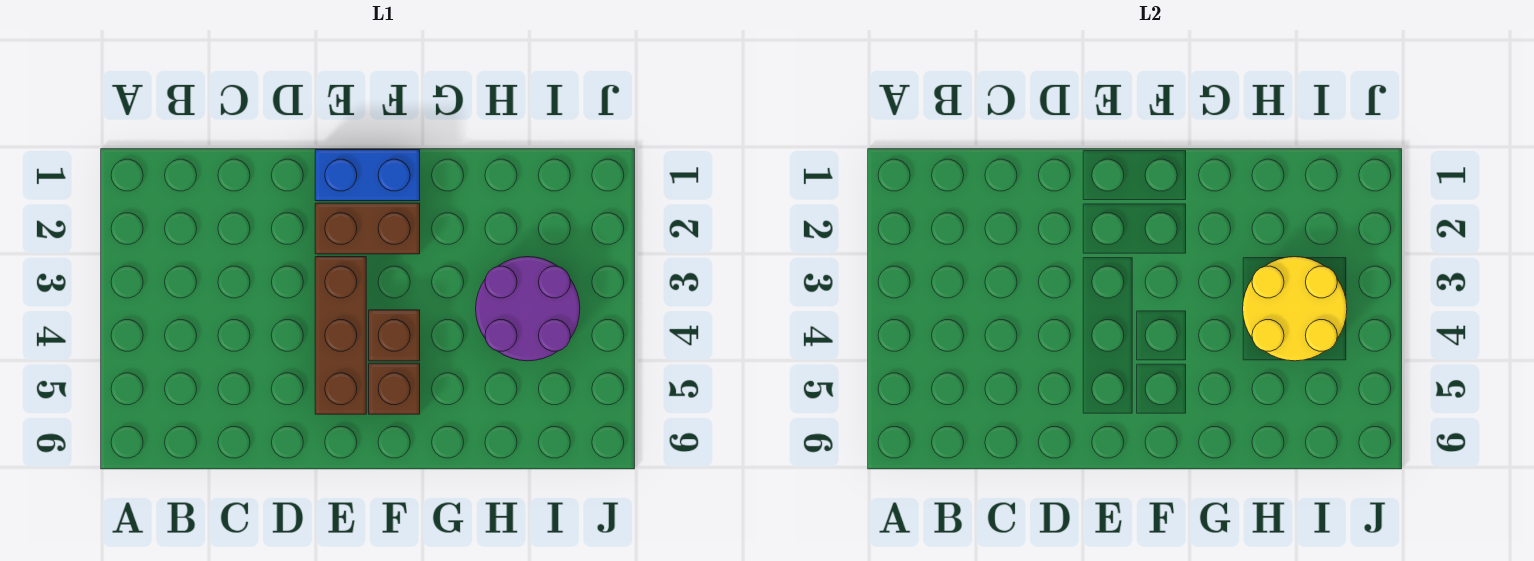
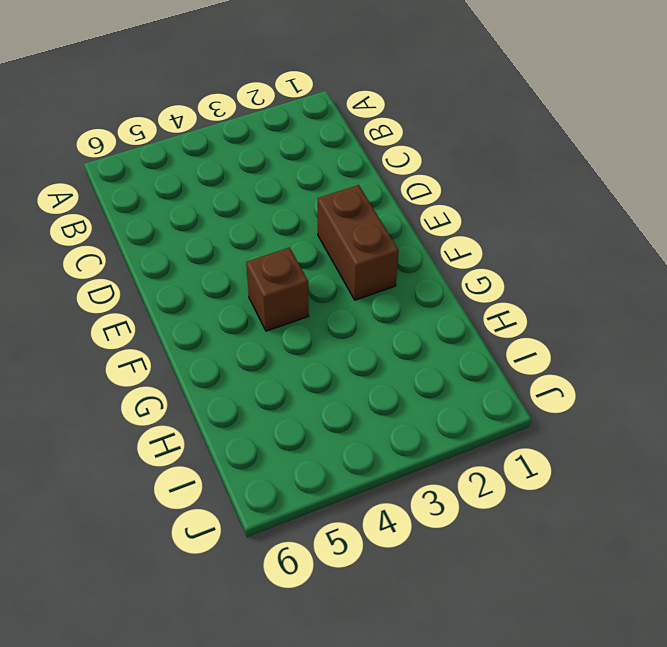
none -> blue brick E1:F1 level 1
none -> brown brick E3:E5 level 1

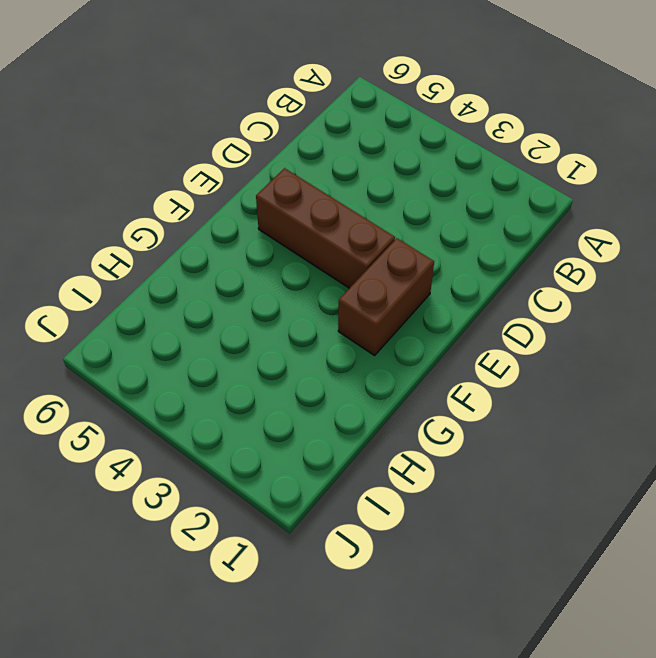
none -> blue brick E1:F1 level 1
none -> brown brick F4 level 1

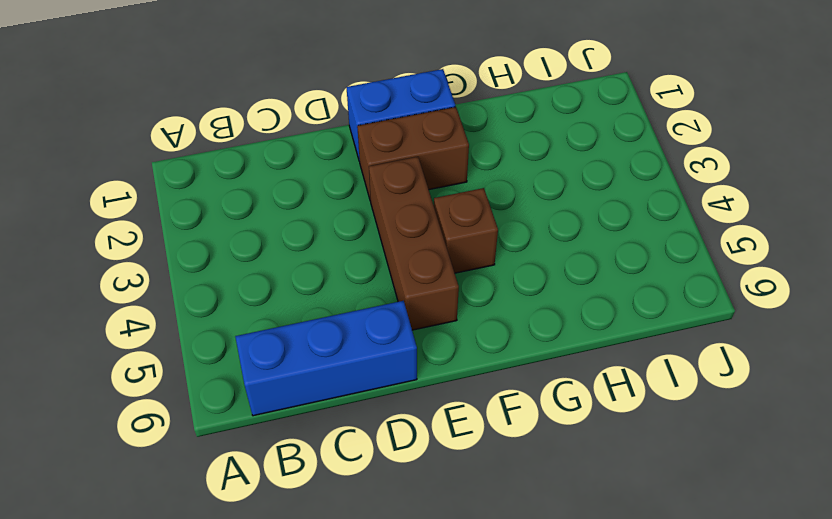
blue brick B6:D6 level 1 -> none
none -> brown brick F5 level 1
none -> purple round brick H3:I4 level 1

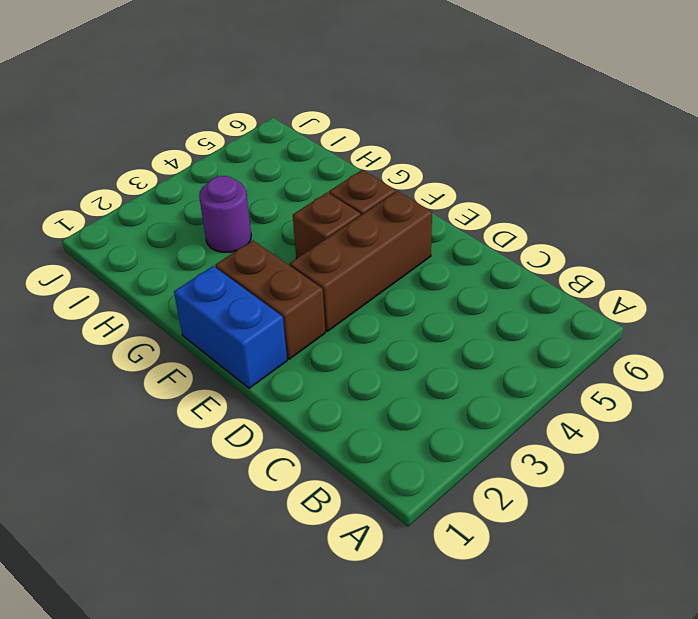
purple round brick H3 level 1 -> purple round brick H3:I4 level 1
none -> yellow round brick H3:I4 level 2

